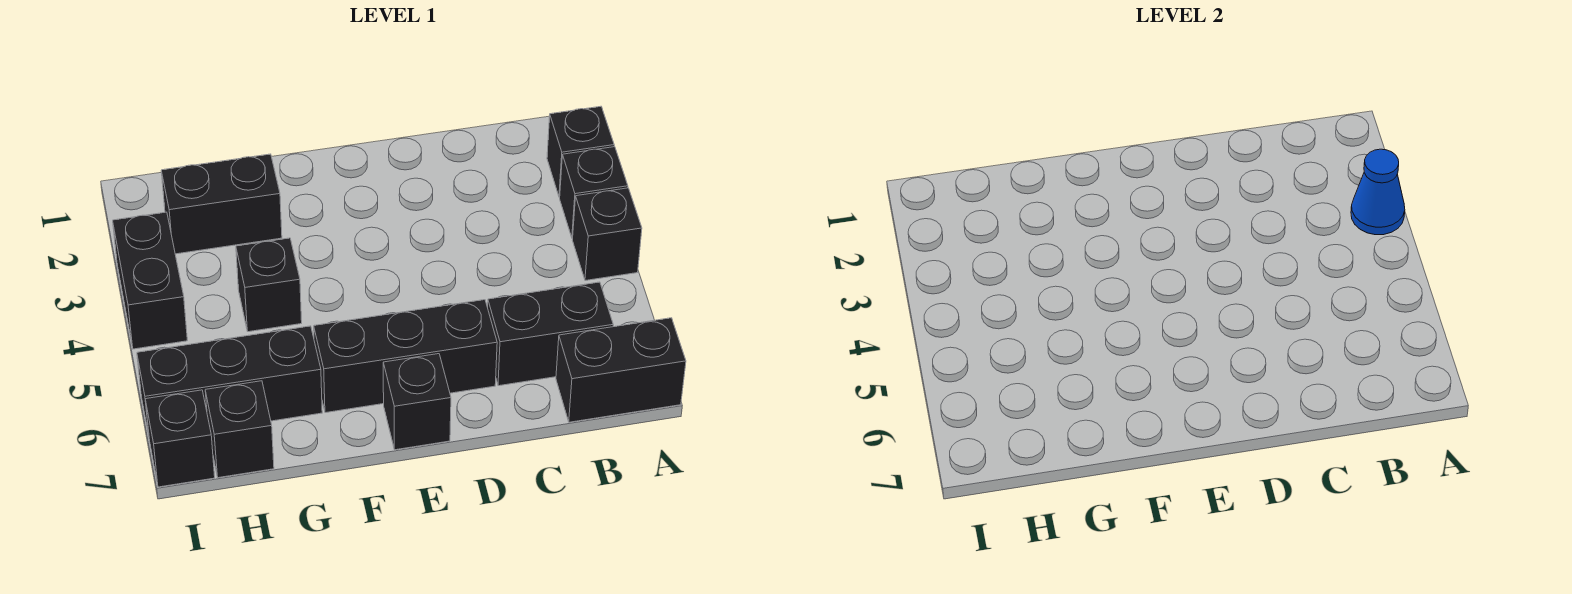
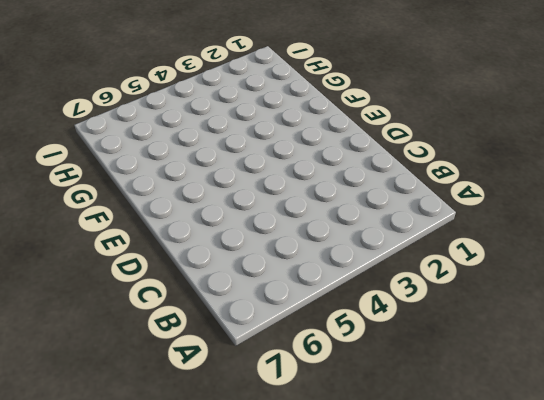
none -> black brick A2 level 1
none -> black brick A3 level 1
none -> black brick A4 level 1

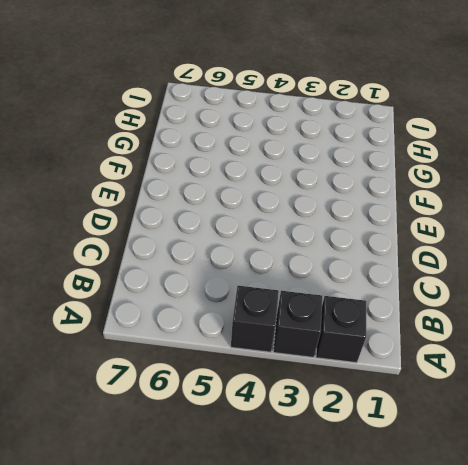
none -> black brick A7:B7 level 1
none -> black brick B6:C6 level 1
none -> black brick D6:F6 level 1

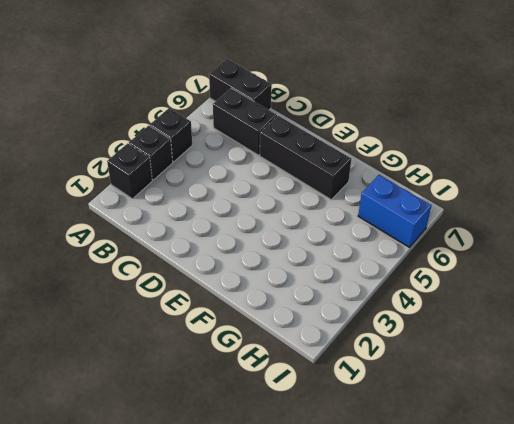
blue brick H6:I6 level 1 -> black brick G6:I6 level 1
none -> black brick E7 level 1
none -> black brick G2:H2 level 1
none -> black brick G4 level 1

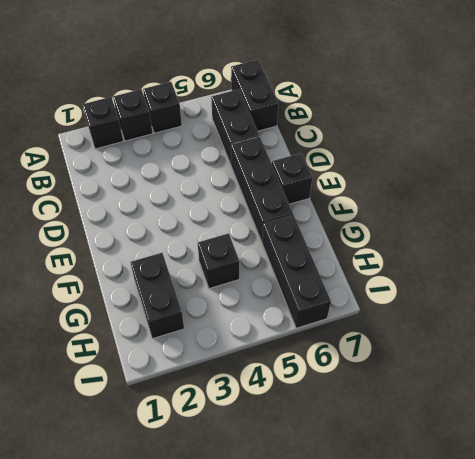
none -> black brick H7 level 1
none -> black brick I3:I4 level 1
none -> black brick I7 level 1

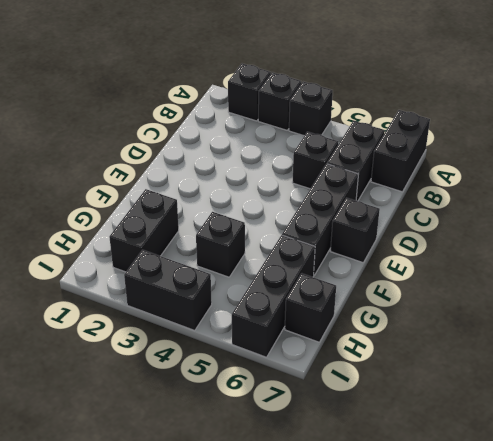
black brick C5 level 1 -> black brick I7 level 1
none -> blue cone A3 level 2

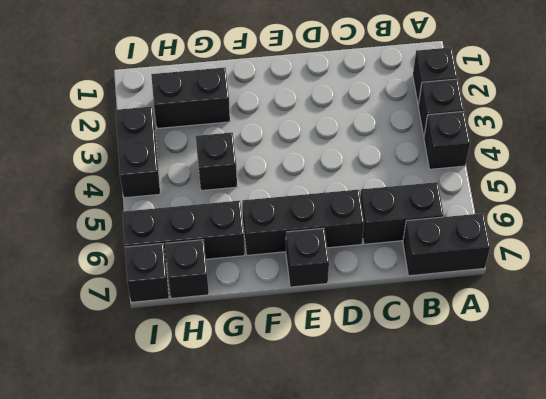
none -> blue cone A3 level 2

